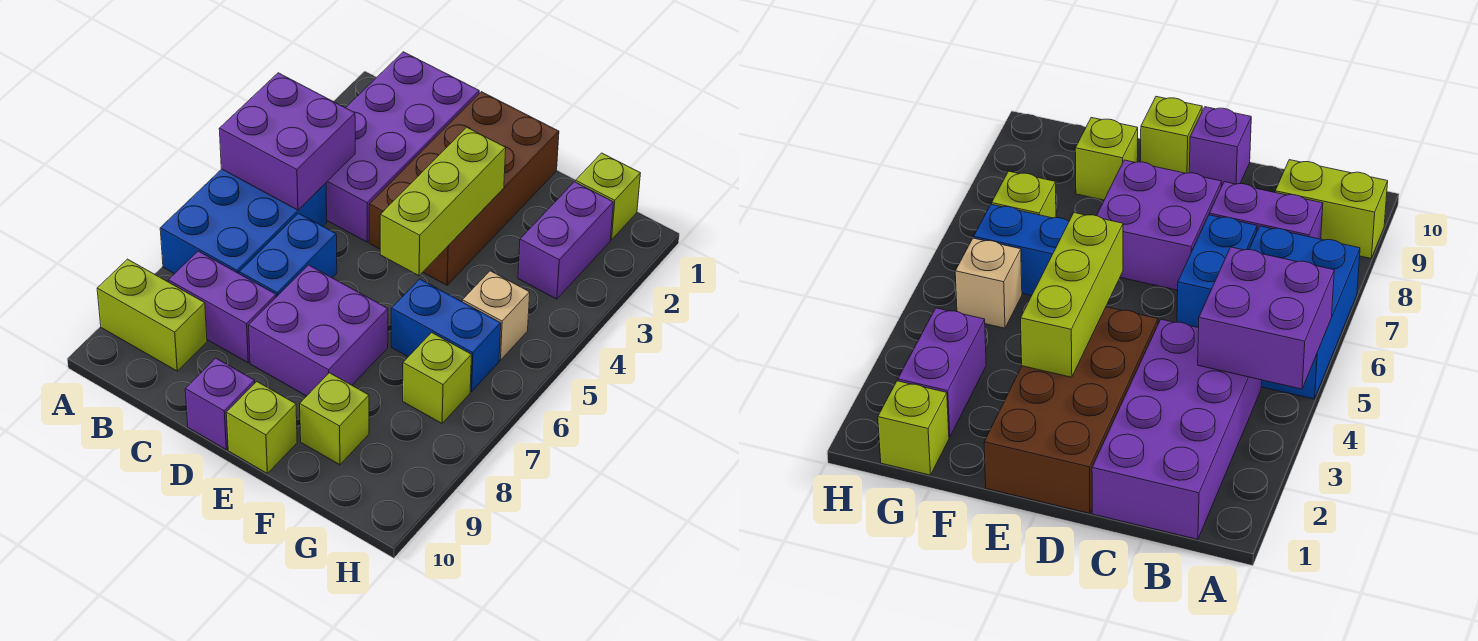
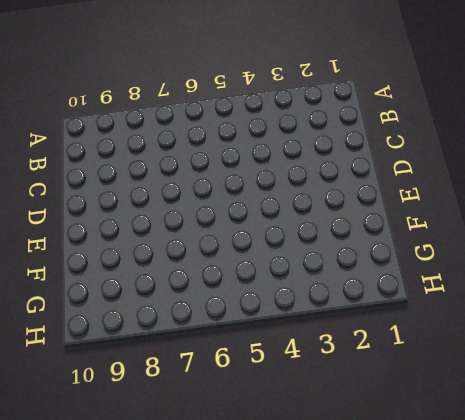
none -> blue brick A5:B7 level 1
none -> lime brick A9:B9 level 1
none -> purple brick B1:C4 level 1

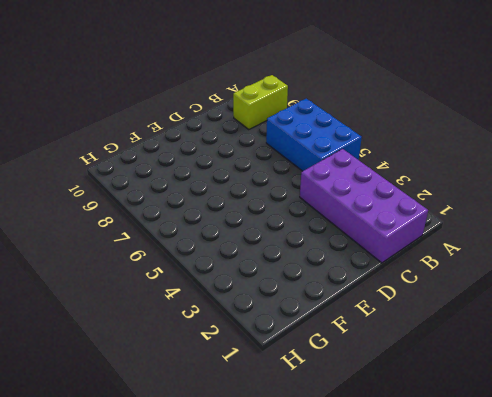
none -> purple brick B8:C8 level 1
none -> blue brick C6:C7 level 1
none -> brown brick D1:E4 level 1

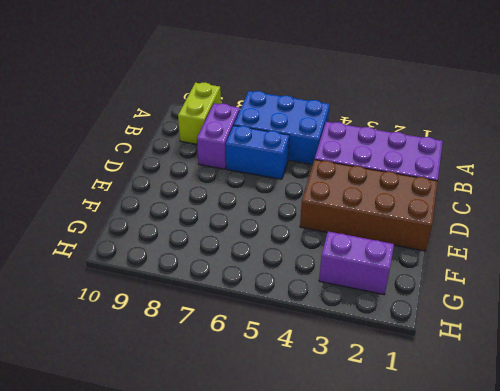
none -> purple brick D7:E8 level 1
none -> purple brick D10 level 1
none -> lime brick E10 level 1

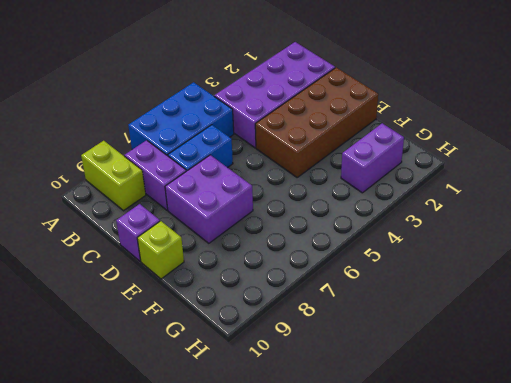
none -> blue brick F6:G6 level 1
none -> lime brick F9 level 1
none -> lime brick G1 level 1

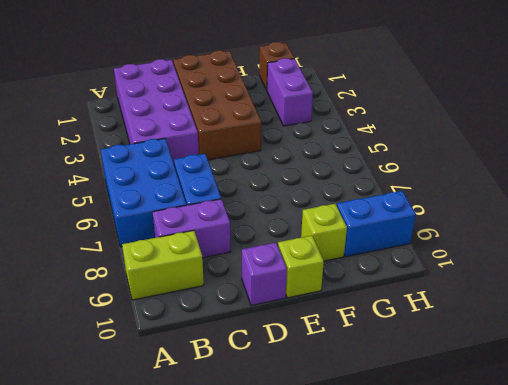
brown brick G1 level 1 -> lime brick G1 level 1
blue brick G9:H9 level 1 -> blue brick F6:G6 level 1
none -> purple brick D7:E8 level 1
none -> tan brick G5 level 1
none -> lime brick G7 level 1

